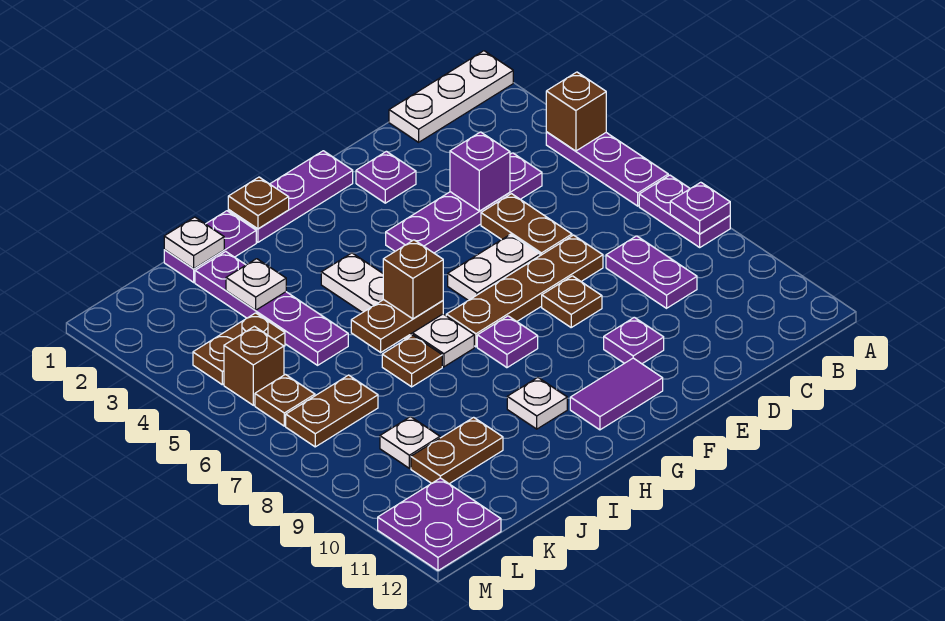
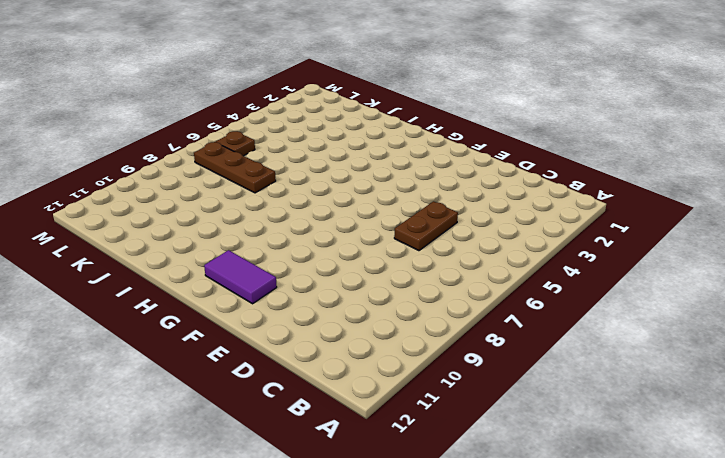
brown plate J7:L7 level 1 -> brown plate K7:L7 level 1
none -> white plate A1:C1 level 1
none -> purple plate A4:A6 level 1
none -> purple plate A7:A8 level 1
none -> purple plate C4:F4 level 1

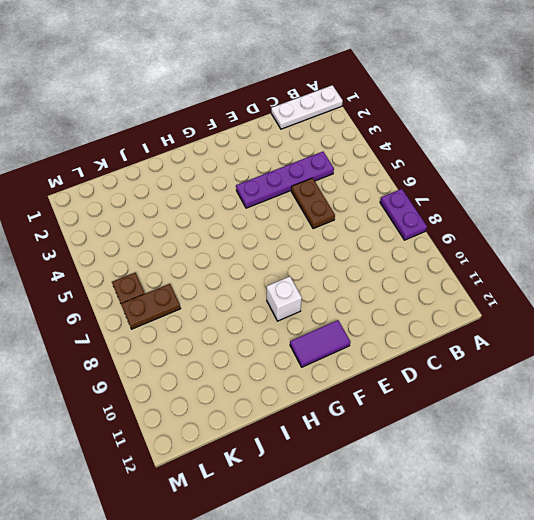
white brick G9 level 1 -> none
none -> purple plate A4:A6 level 1
none -> purple plate C8:C9 level 1
none -> brown plate D7:G7 level 1
none -> purple plate E2 level 1

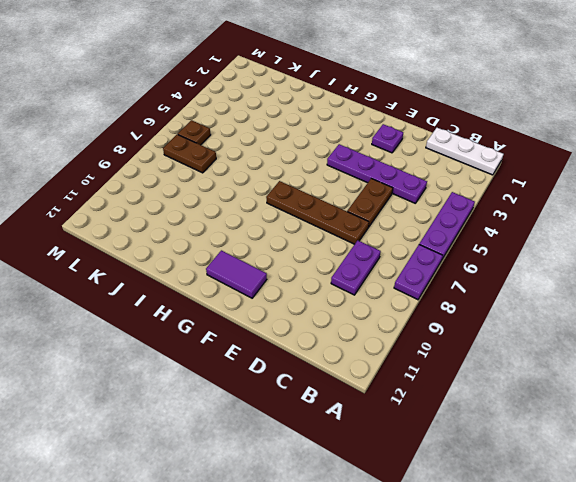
none -> white plate E6:F6 level 1
none -> brown plate E8 level 1
none -> purple plate E10 level 1
none -> purple plate F1:H1 level 1

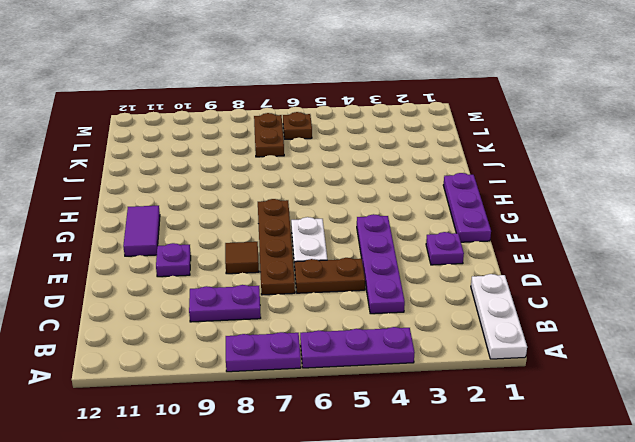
brown tile E8 level 1 -> brown plate E8 level 1
none -> purple plate G8 level 1
none -> white plate H4:H7 level 1
none -> white plate H10 level 1
none -> purple plate I1:J1 level 1

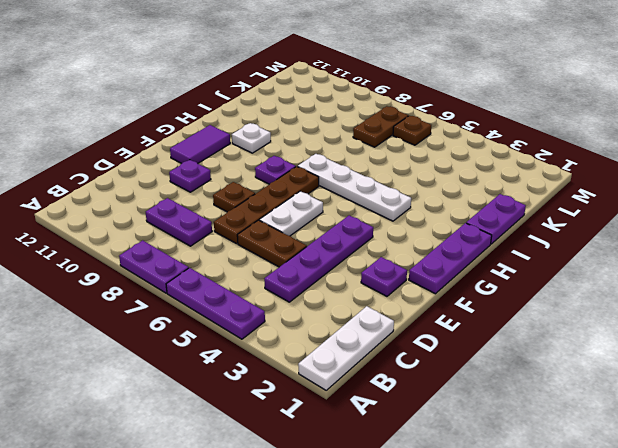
none -> brown plate I7 level 1
none -> purple plate J2:J5 level 1
none -> brown plate J10:K10 level 1
none -> brown plate K4:L4 level 1

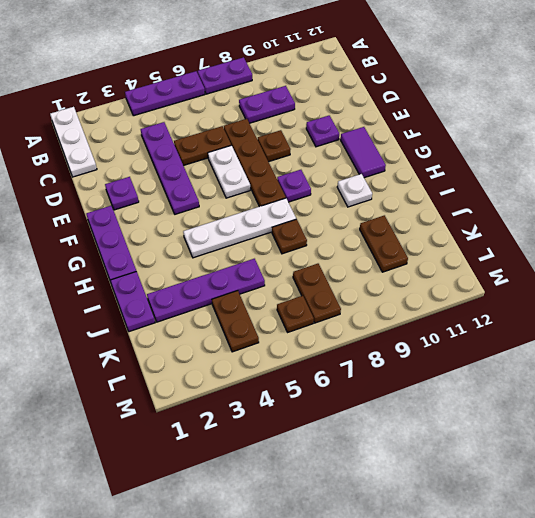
none -> white plate K9 level 1
none -> brown brick L5 level 1
none -> purple plate L11:M12 level 1
none -> brown brick A4 level 2

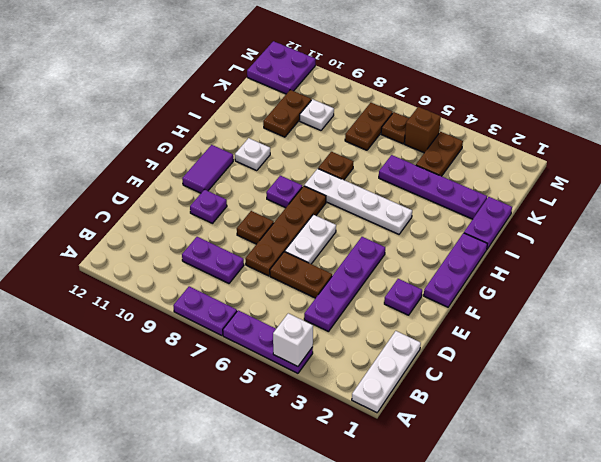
white brick A4 level 2 -> brown brick A4 level 2
none -> purple plate A8 level 2
none -> purple brick D4 level 2
none -> brown plate H1 level 2
none -> brown plate H6:I6 level 2

